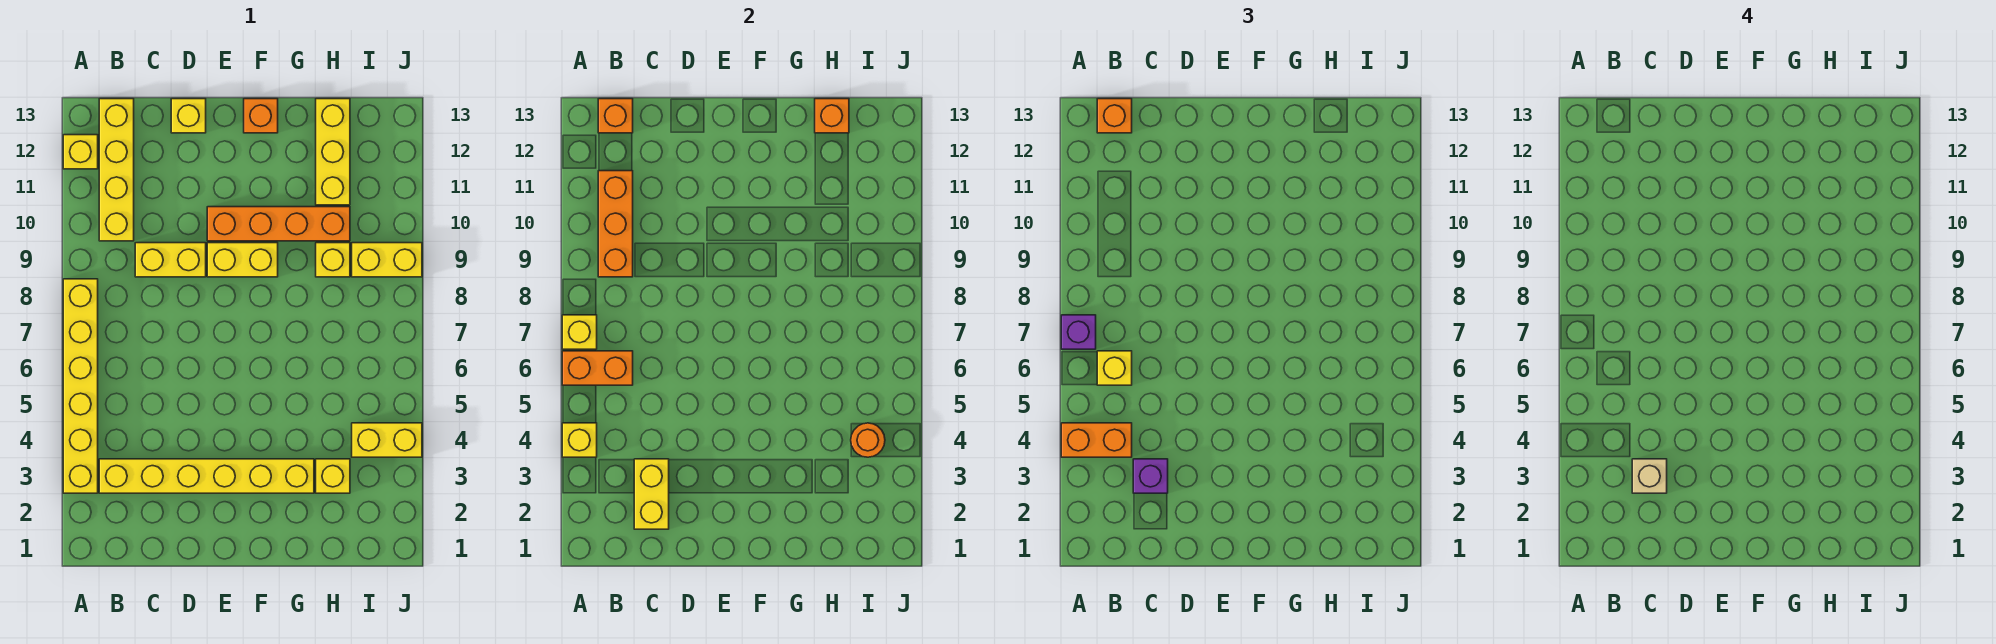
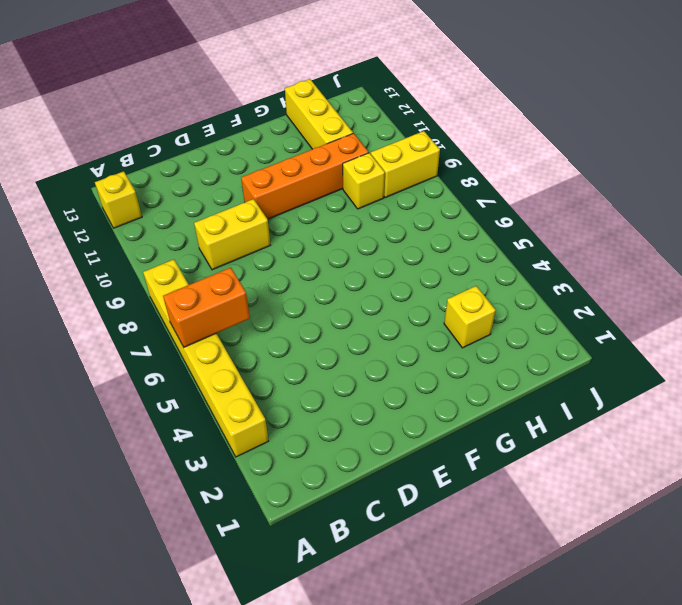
none -> yellow brick B3:G3 level 1
none -> yellow brick B10:B13 level 1
none -> yellow brick D13 level 1

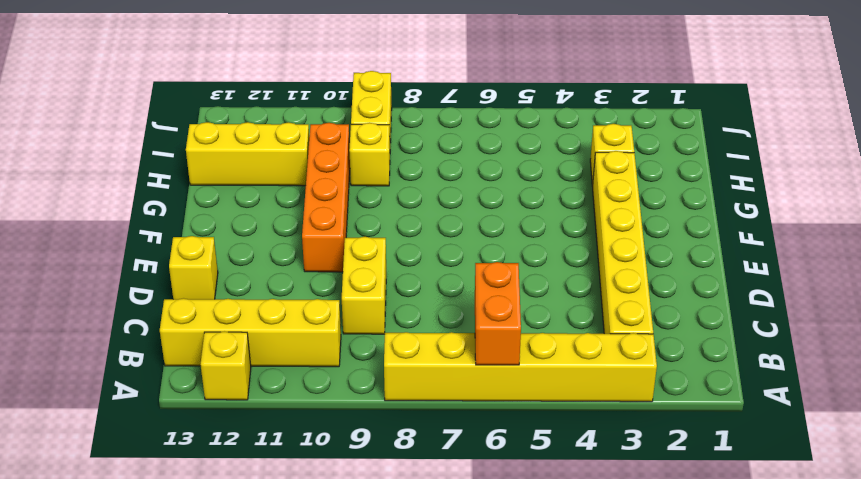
none -> yellow brick E9:F9 level 1
none -> orange brick F13 level 1
none -> yellow brick I4:J4 level 1

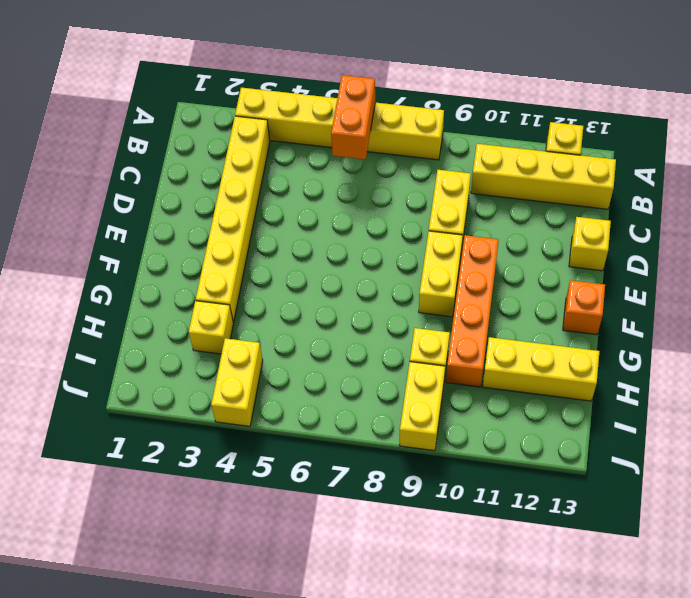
none -> yellow brick A4 level 2
none -> yellow brick A7 level 2
none -> orange brick B9:B11 level 2

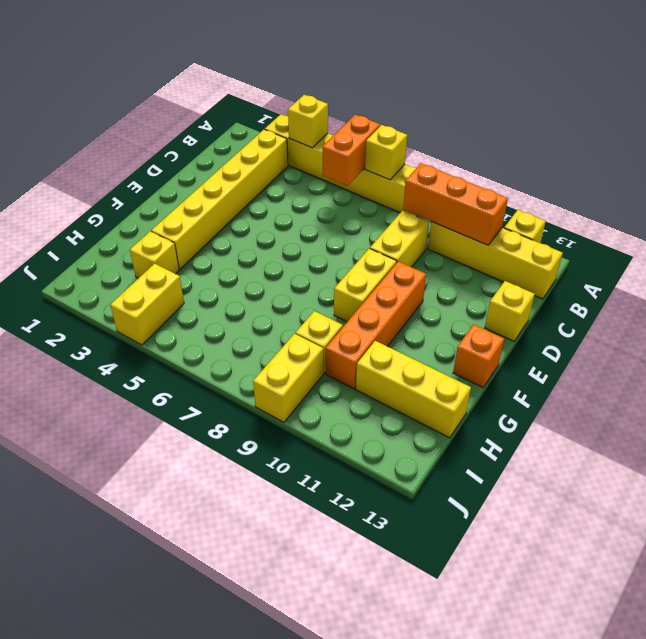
none -> orange brick B13 level 2
none -> yellow brick C2:C3 level 2
none -> orange brick H13 level 2

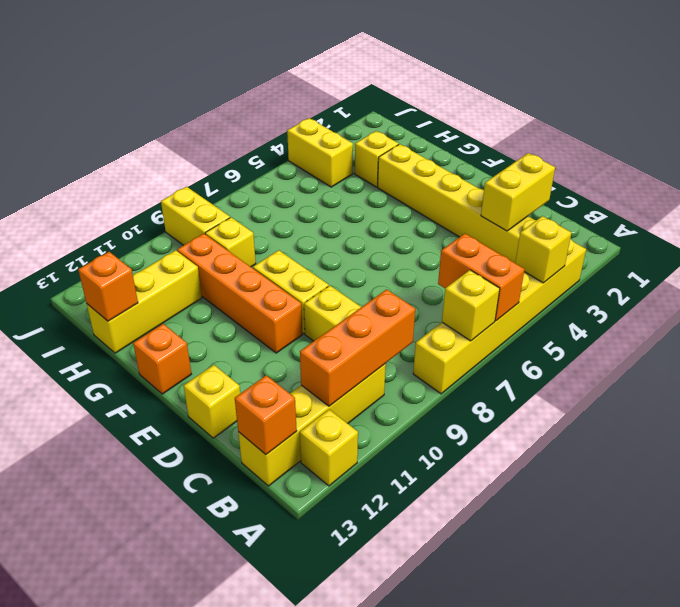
none -> orange round brick I4 level 2
none -> orange brick A4:B4 level 3
none -> purple brick A7 level 3

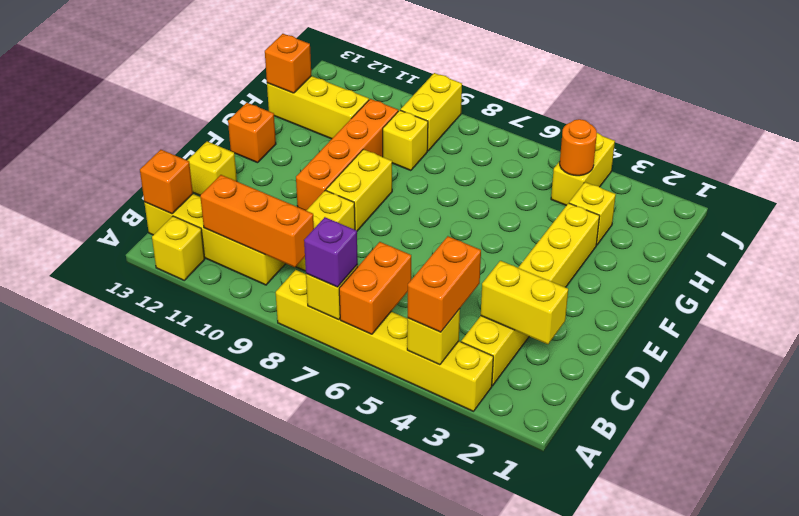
none -> yellow brick B6 level 3
none -> orange brick B13 level 3
none -> purple brick C3 level 3

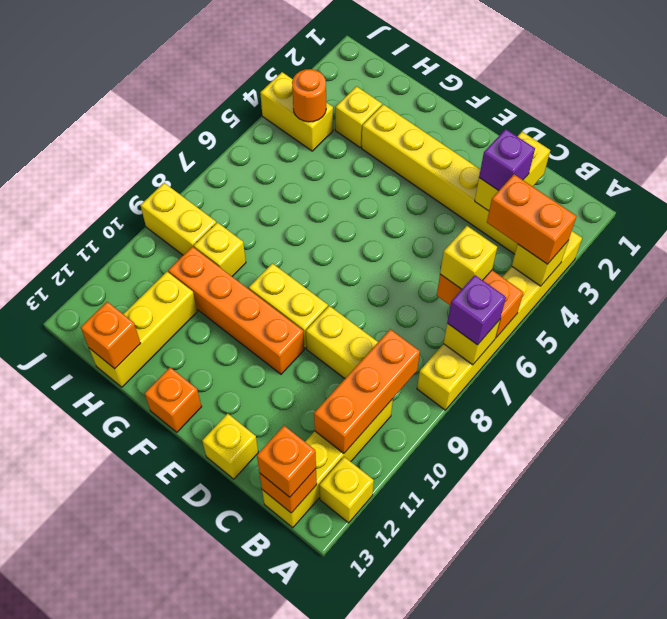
none -> tan brick C3 level 4

